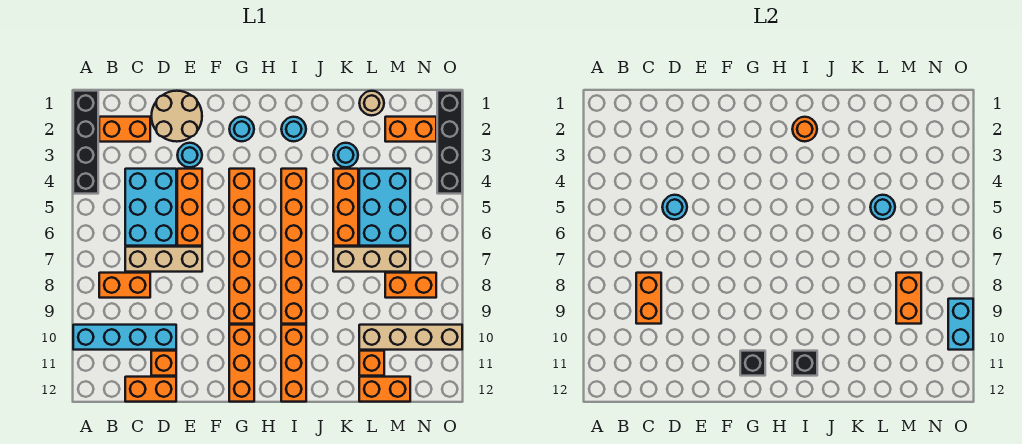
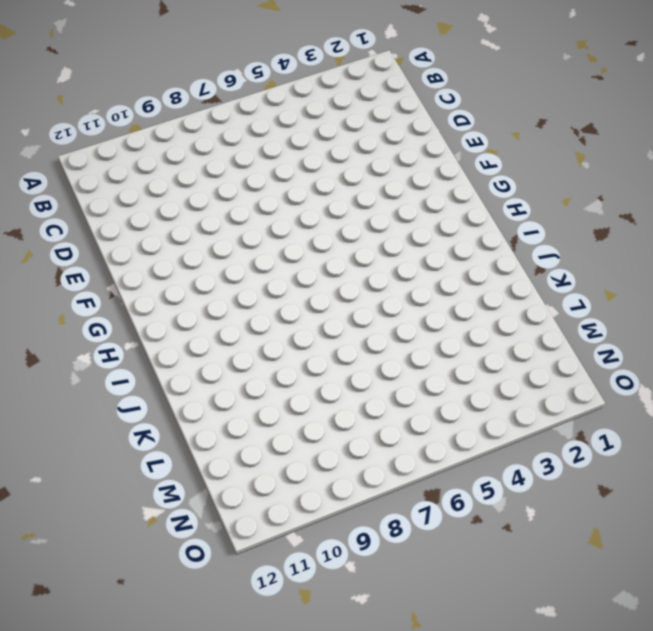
none -> black brick A1:A4 level 1
none -> cyan brick A10:D10 level 1
none -> orange brick B2:C2 level 1
none -> orange brick B8:C8 level 1

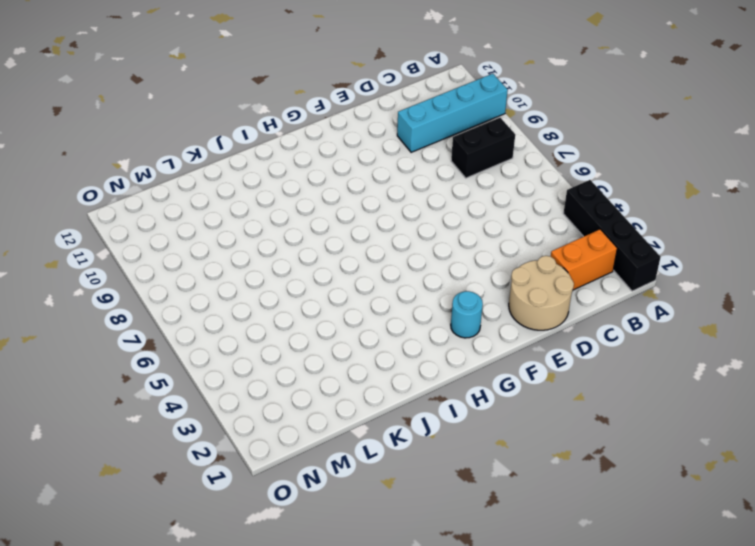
black brick B8:C8 level 1 -> orange brick B8:C8 level 1
none -> cyan brick C4:D6 level 1
none -> tan brick C7:E7 level 1
none -> orange brick C12:D12 level 1
none -> orange brick D11 level 1

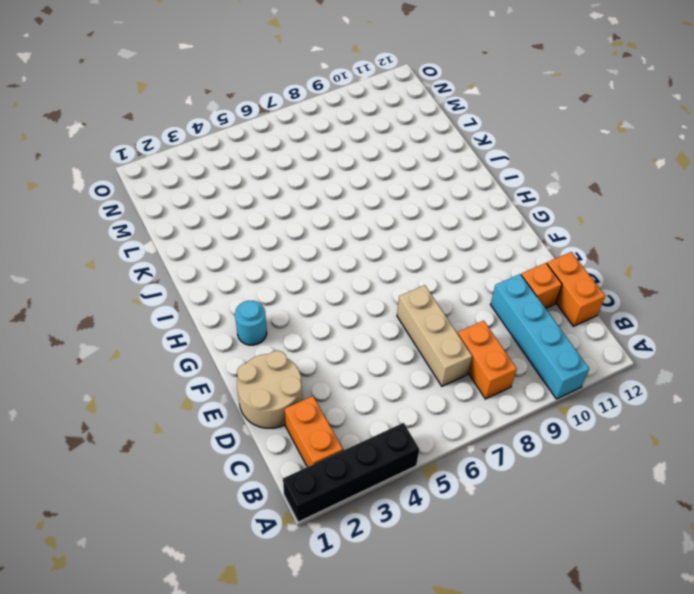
none -> cyan brick C4:D6 level 1
none -> cyan round brick E3 level 1
none -> orange brick E4:E6 level 1
none -> orange brick G4:G9 level 1

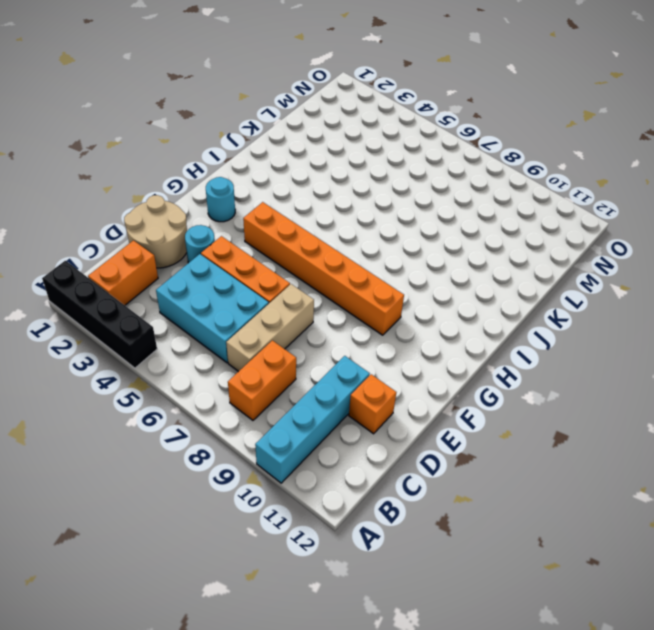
none -> orange brick C12:D12 level 1
none -> orange brick G10:G12 level 1
none -> cyan round brick I2 level 1
none -> orange brick I4:I9 level 1

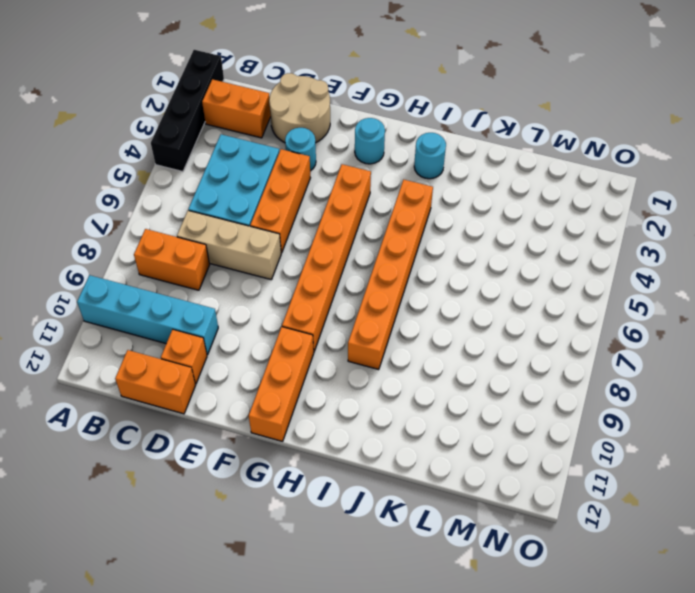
none -> orange brick I10:I12 level 1
none -> cyan round brick K3 level 1
none -> orange brick K4:K6 level 1
none -> tan brick K7:M7 level 1

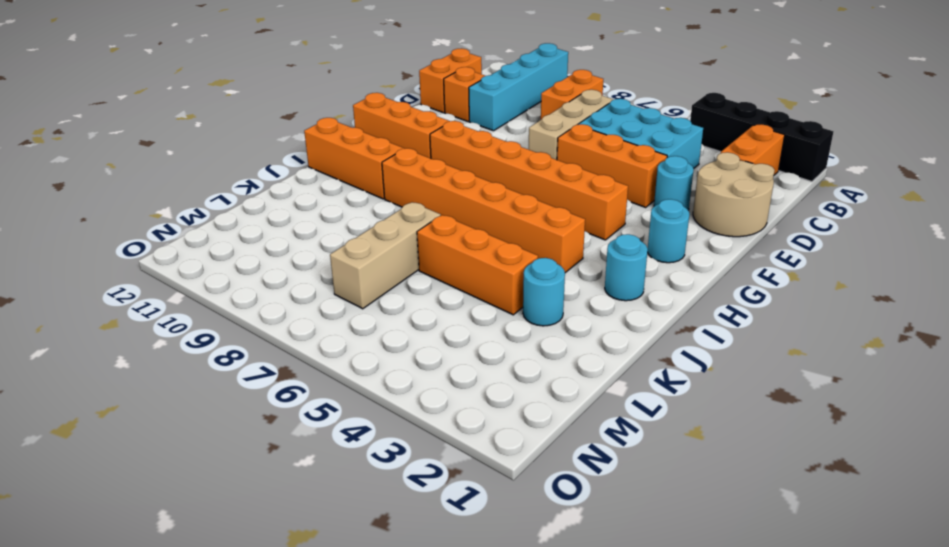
none -> tan round brick L1 level 1
none -> cyan brick L4:M6 level 1
none -> tan brick L10:O10 level 1
none -> orange brick L11 level 1

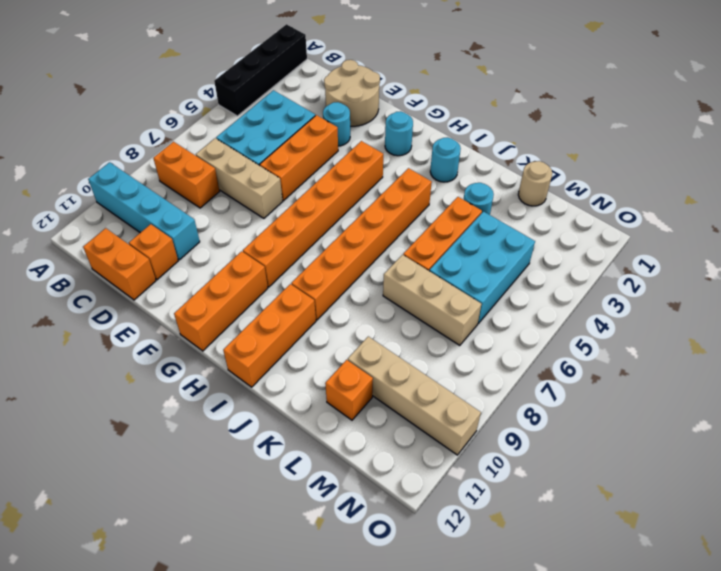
none -> orange brick B2:C2 level 1
none -> orange brick L12:M12 level 1
none -> orange brick M2:N2 level 1
none -> orange brick M8:N8 level 1

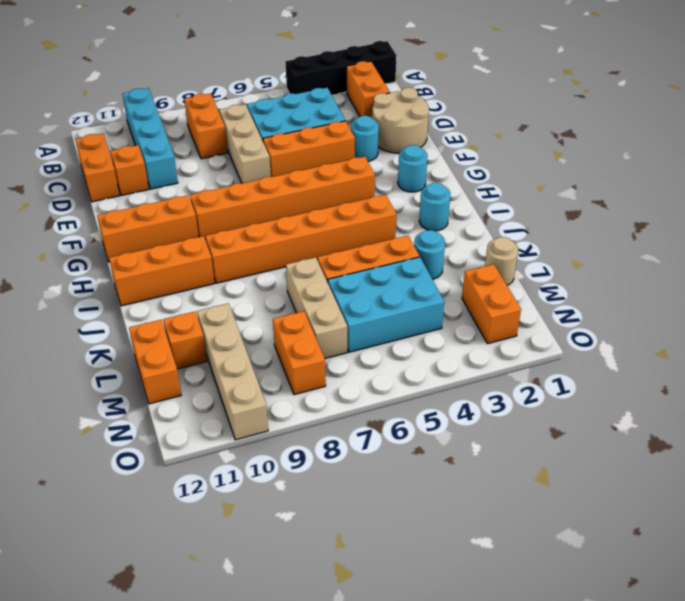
none -> black brick O1:O4 level 1
none -> orange brick C8:C9 level 2
none -> cyan round brick D5 level 2
none -> black brick G11 level 2

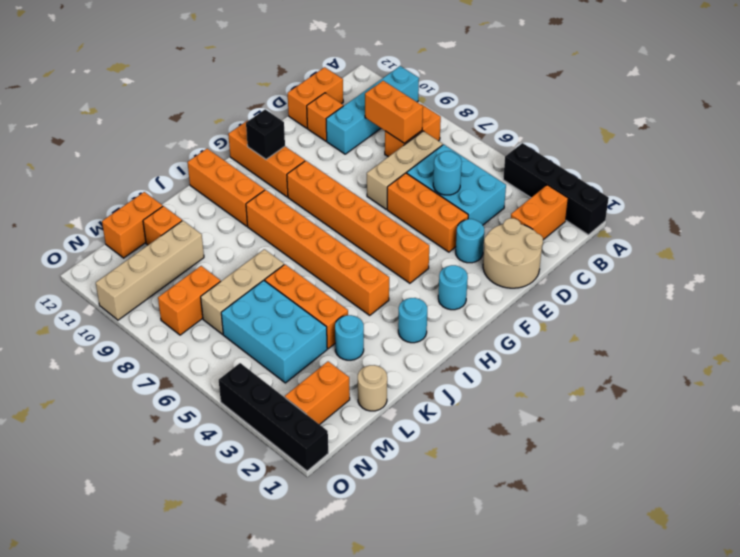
none -> orange round brick I2 level 2
none -> black brick I11 level 2
none -> cyan round brick L5 level 2
none -> orange brick M8:M9 level 2

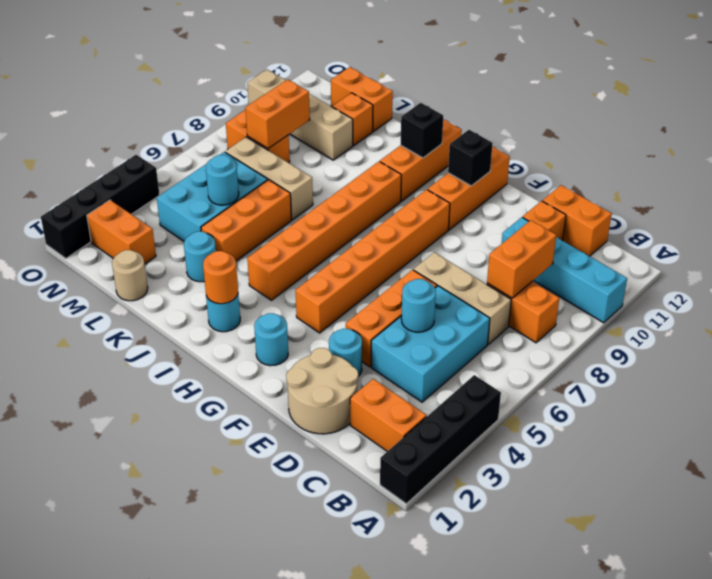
none -> cyan brick O9:O10 level 2

